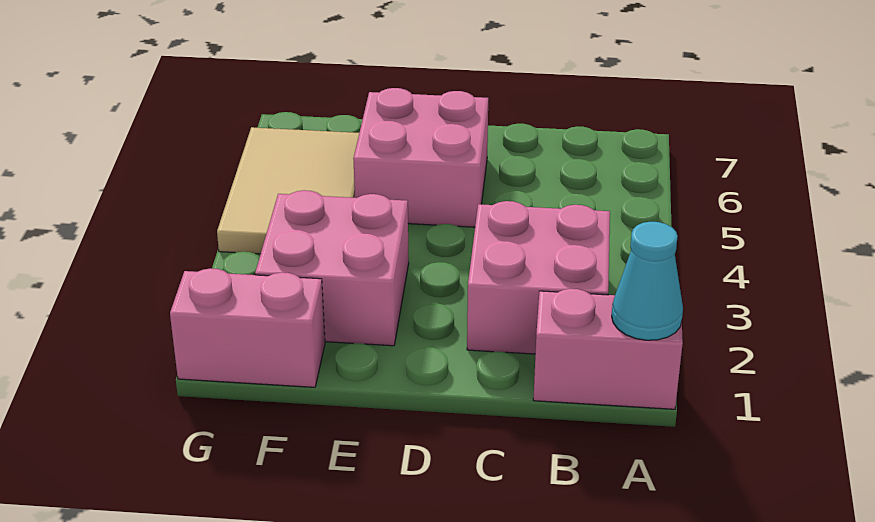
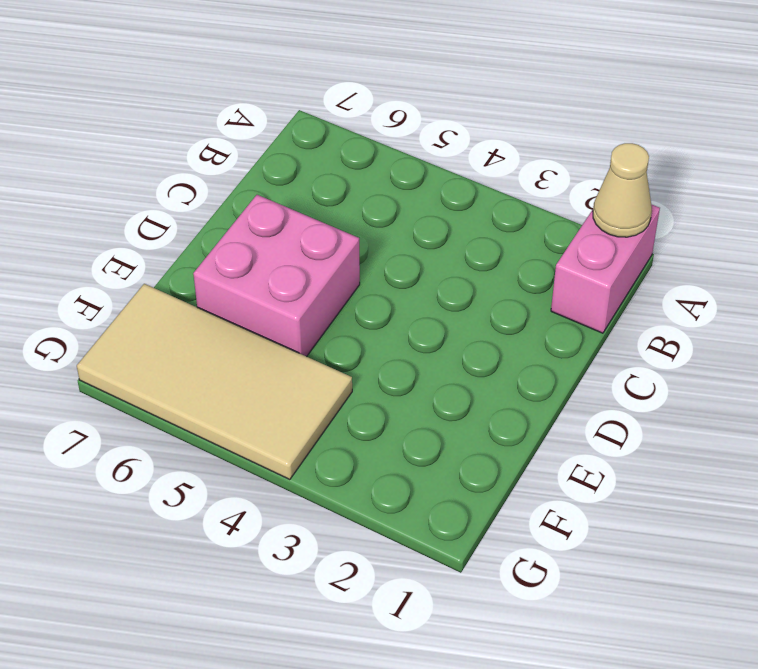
tan cone A1 level 2 -> cyan cone A1 level 2
tan tile F4:G7 level 1 -> tan tile F4:G6 level 1
none -> pink brick B2:C3 level 1
none -> pink brick E2:F3 level 1

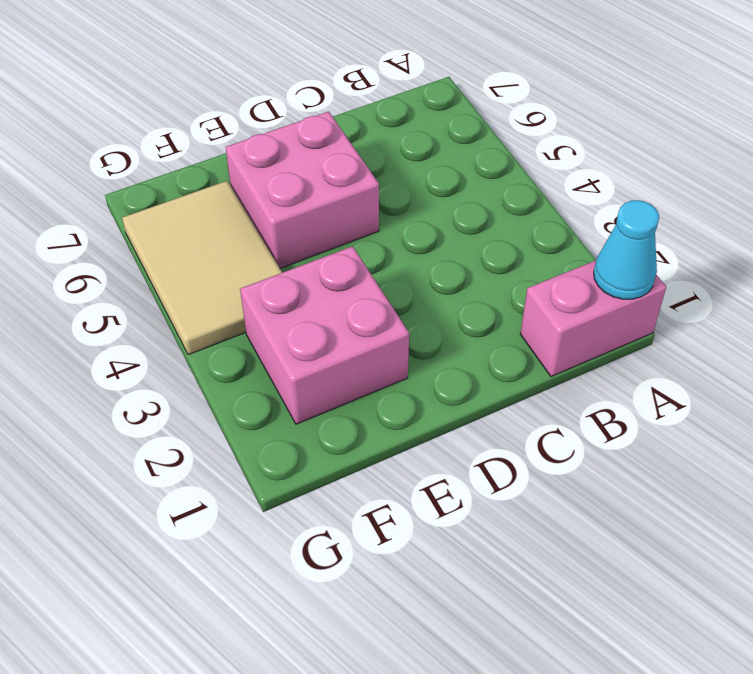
none -> pink brick B2:C3 level 1
none -> pink brick F1:G1 level 1

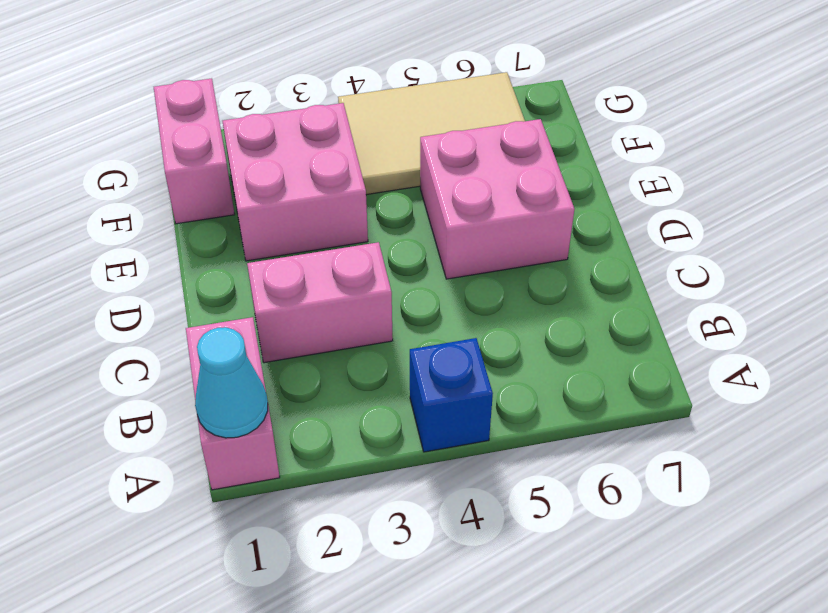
blue brick A4 level 1 -> none
pink brick C2:C3 level 1 -> pink brick B2:C3 level 1

